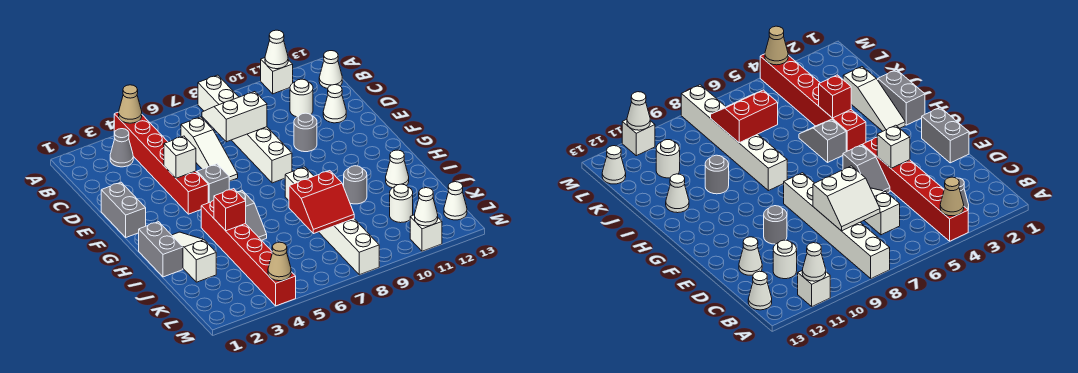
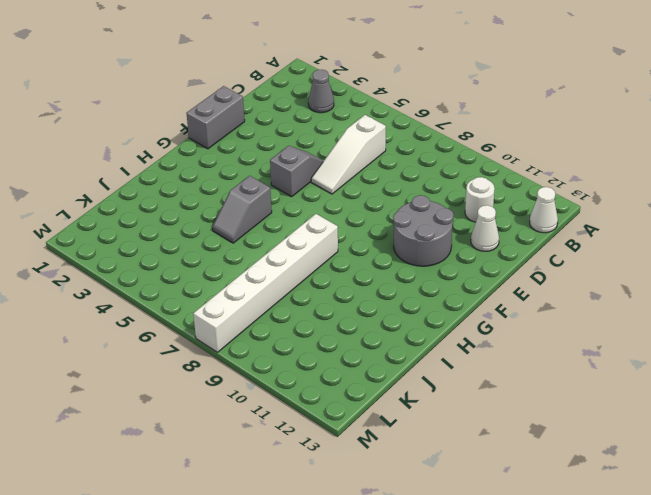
grey round brick E10:F11 level 1 -> grey round brick E10 level 1
none -> red brick A4:F4 level 1
none -> white brick A8:F8 level 1
none -> white brick A11 level 1

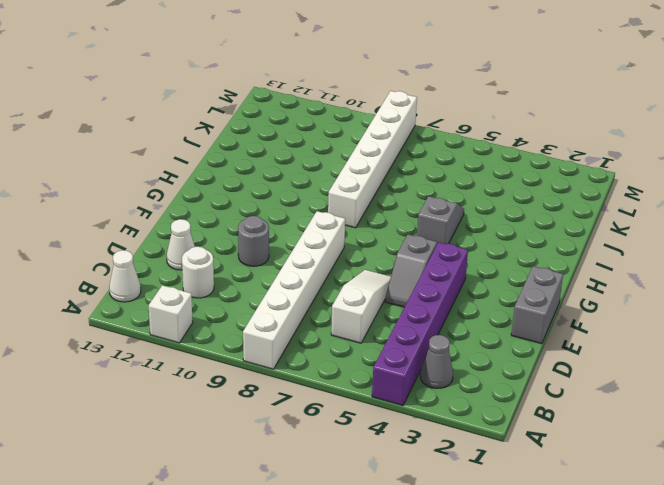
purple brick A4:F4 level 1 -> red brick A4:F4 level 1
none -> grey brick H1:I1 level 1
none -> white slope H2:J2 level 1 top J
none -> red brick H4:M4 level 1

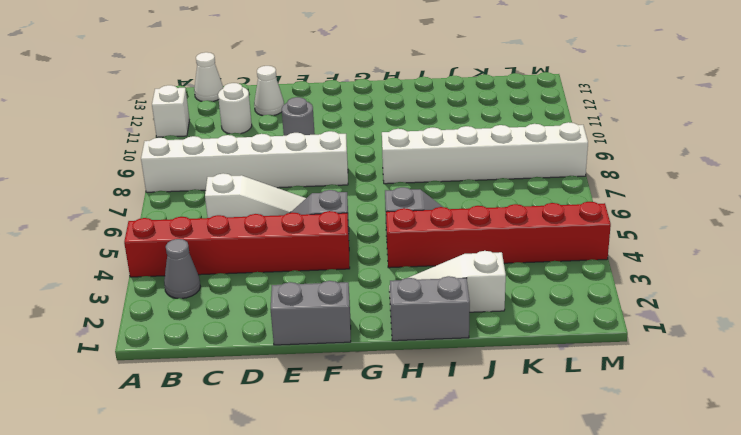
none -> grey round brick I10 level 1
none -> white cone I12 level 1
none -> white round brick K11 level 1

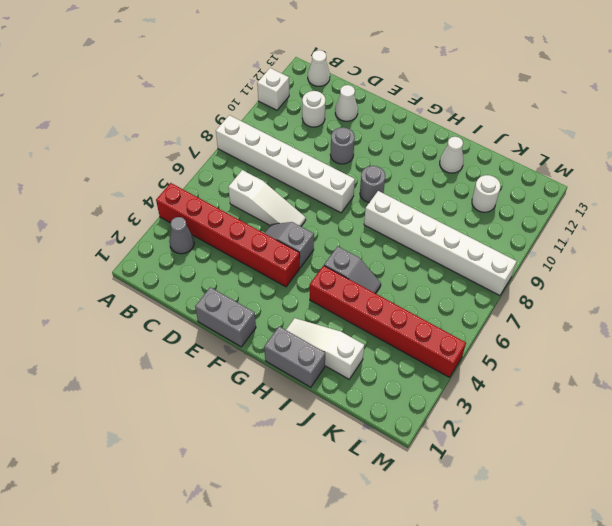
grey round brick G9 level 1 -> grey round brick I10 level 1
none -> white cone L13 level 1
none -> white brick M11 level 1
none -> tan cone A4 level 2

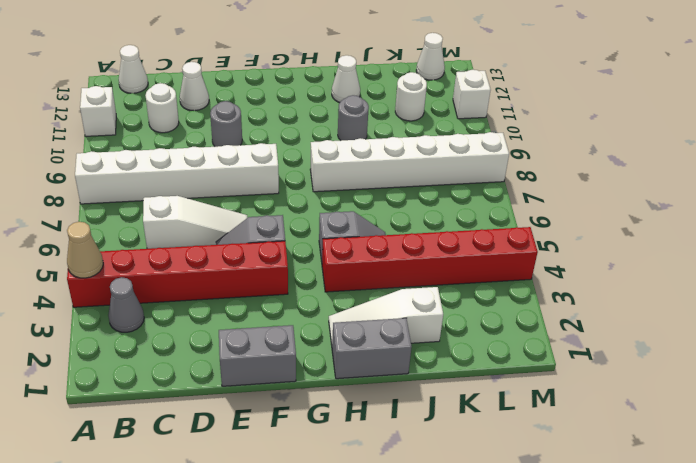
none -> white cone A11 level 2
none -> white slope C7:D8 level 2 top D
none -> white brick E4 level 2

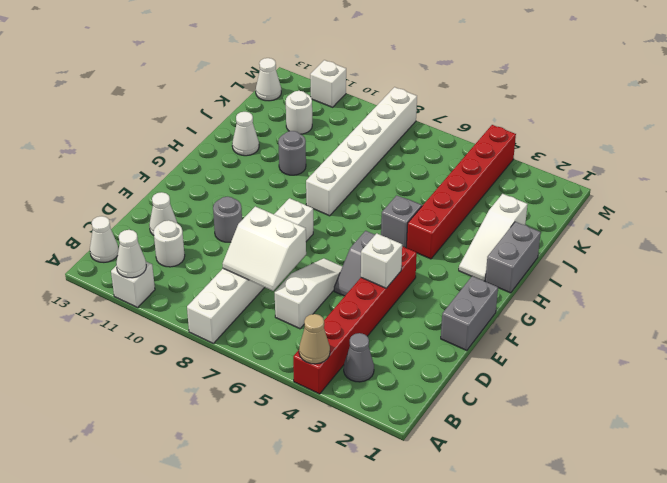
none -> red brick I4 level 2
none -> red slope J7:K8 level 2 top J
none -> tan cone M4 level 2

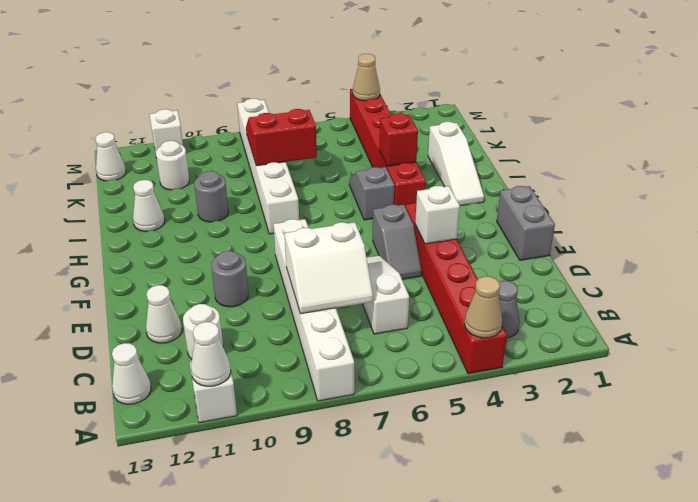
none -> grey brick H1:I1 level 1
none -> white cone M11 level 2

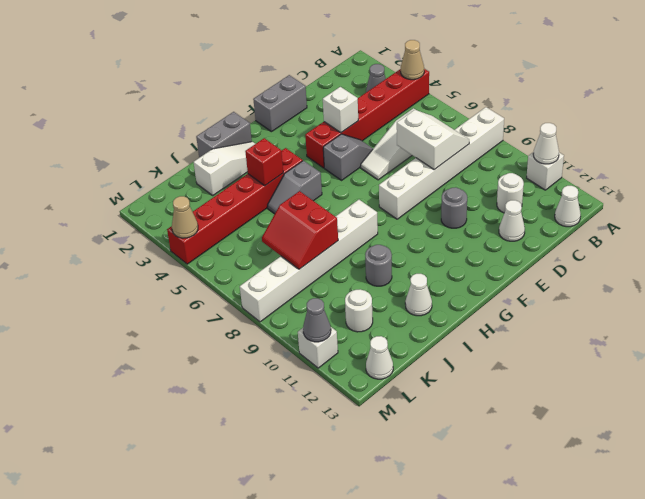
grey cone M11 level 2 -> white cone M11 level 2

